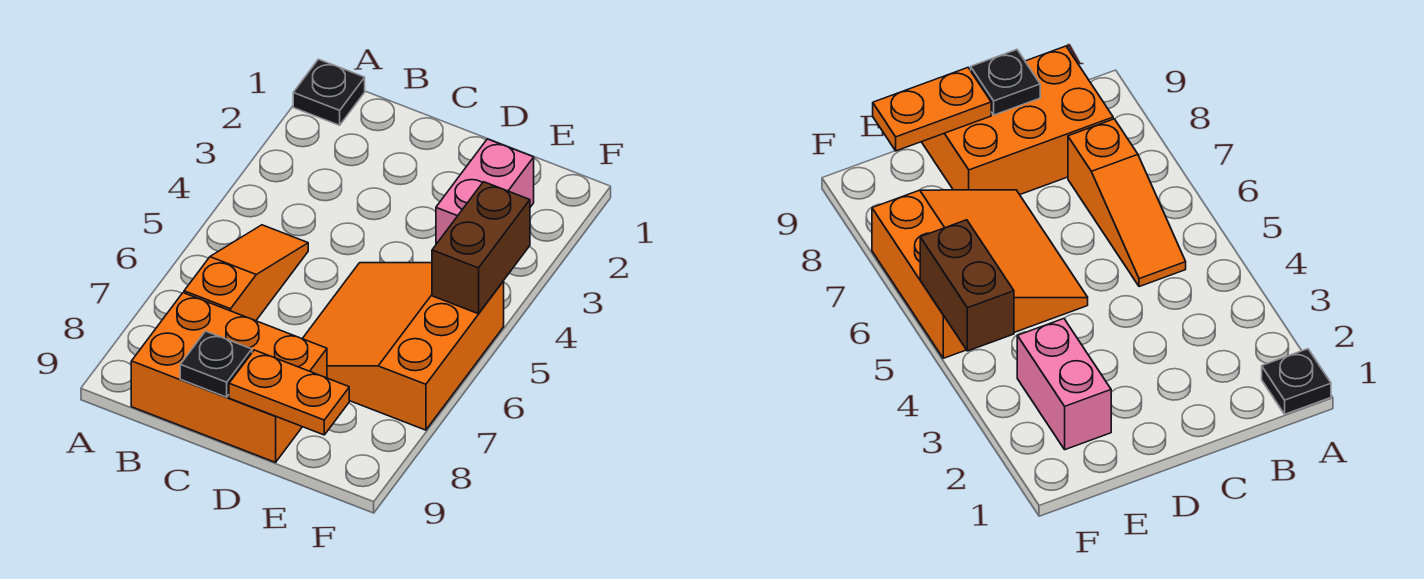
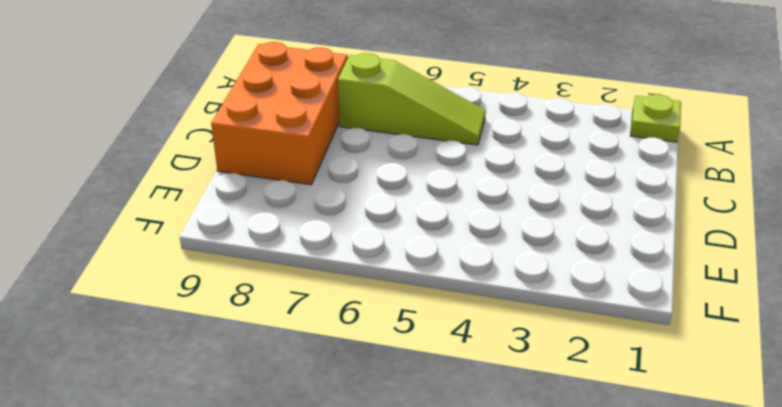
lime plate A1 level 1 -> black plate A1 level 1
lime slope B5:B7 level 1 top 7 -> orange slope B5:B7 level 1 top 7
none -> orange slope D5:F7 level 1 top F
none -> pink brick E2:E3 level 1

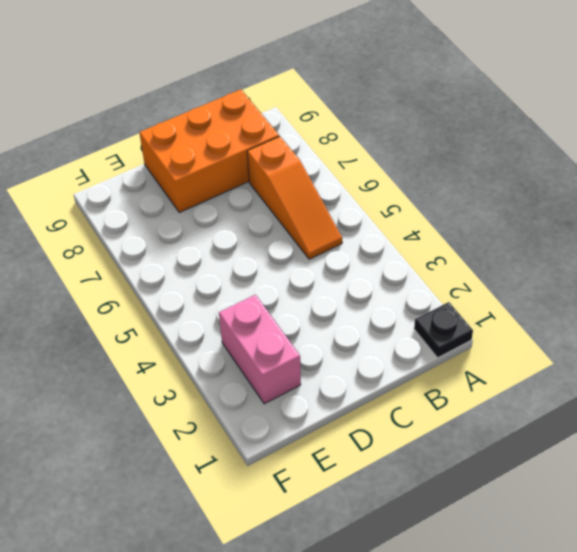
none -> orange slope D5:F7 level 1 top F
none -> black plate C9 level 2

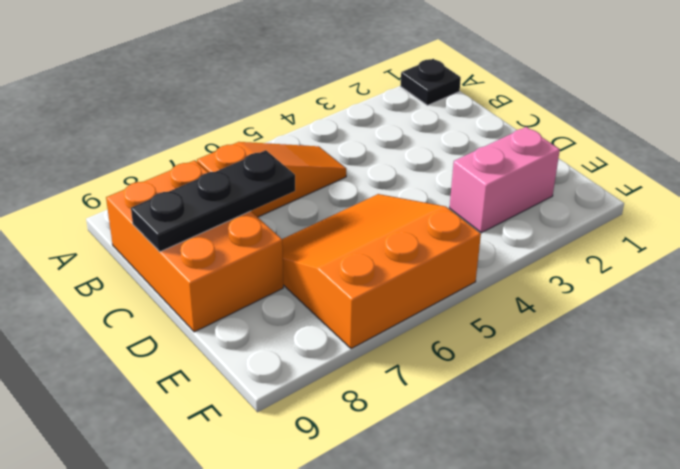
black plate C7:C9 level 2 -> black plate C9 level 2
none -> orange plate D9:E9 level 2
none -> brown brick F4:F5 level 2

